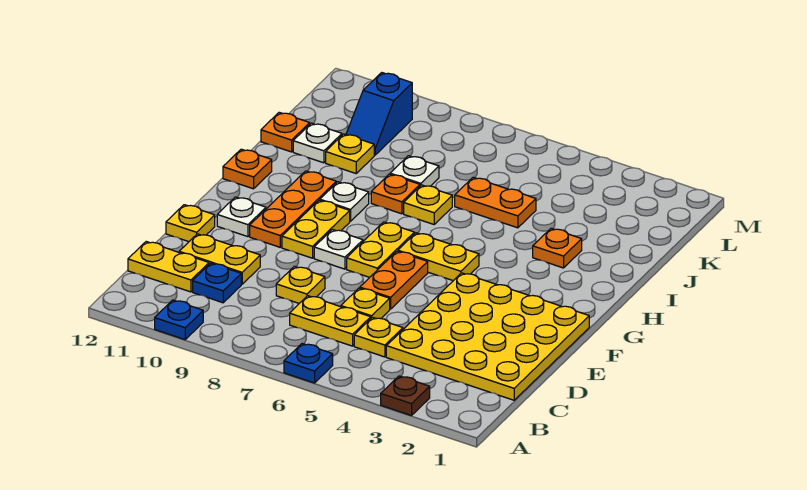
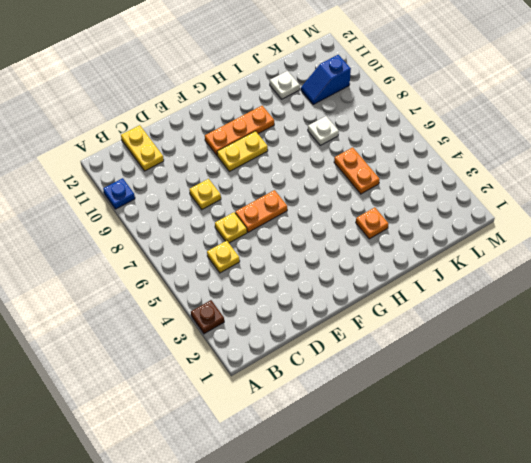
none -> blue plate A6 level 1
none -> yellow plate C1:F4 level 1
none -> yellow plate C6:C7 level 1
none -> blue plate C10 level 1

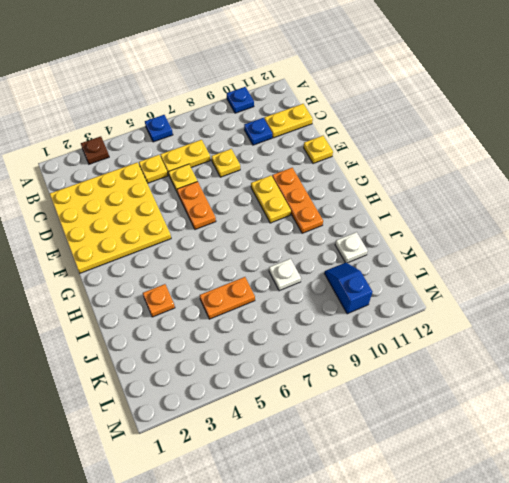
none -> yellow plate D10:D11 level 1
none -> yellow plate F7:G7 level 1
none -> white plate F8 level 1
none -> white plate F11 level 1

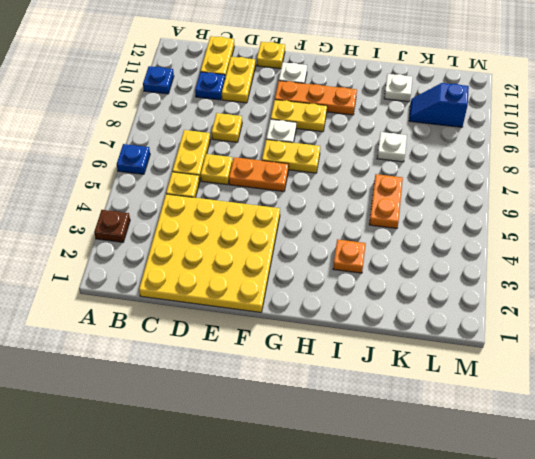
none -> yellow plate G5:G6 level 1
none -> white plate H9 level 1
none -> orange plate H12 level 1
none -> yellow plate I7 level 1

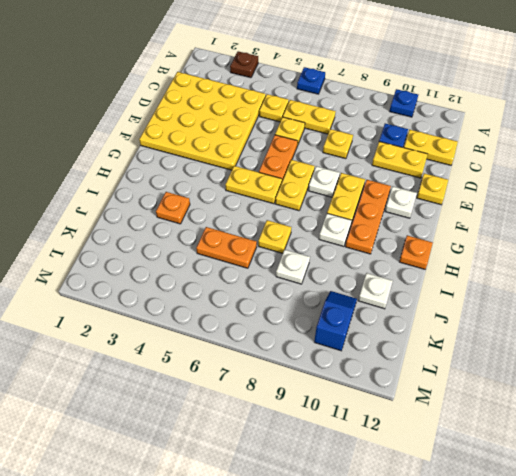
none -> orange plate I8 level 1
none -> yellow plate J10 level 1
none -> orange plate J12 level 1

